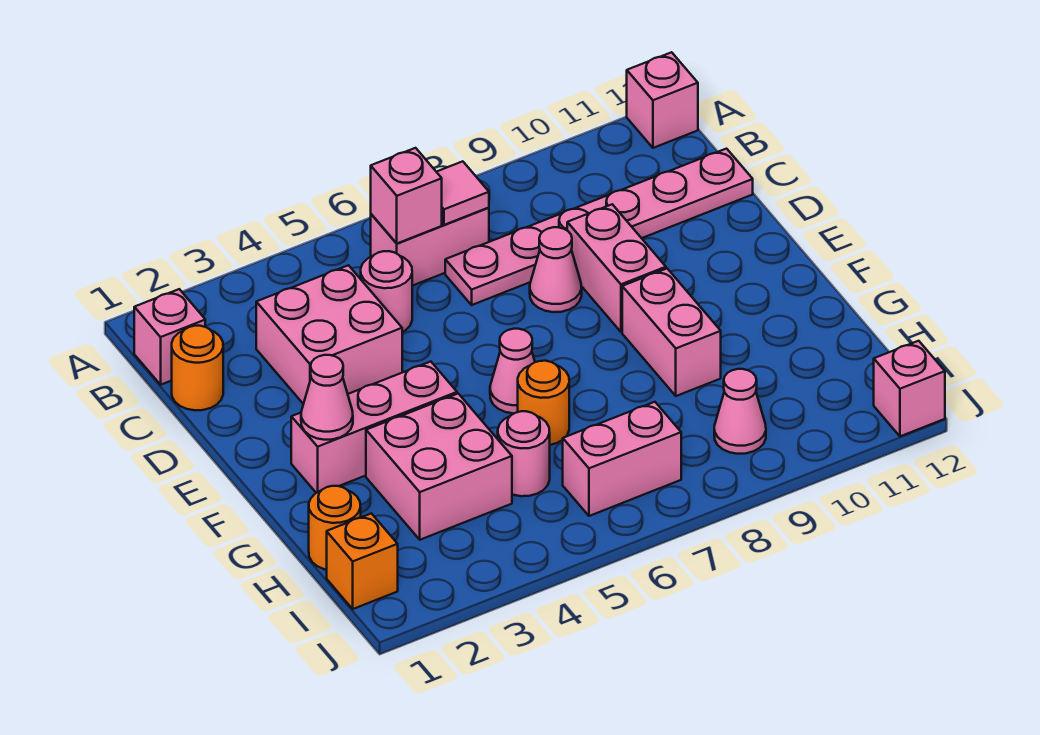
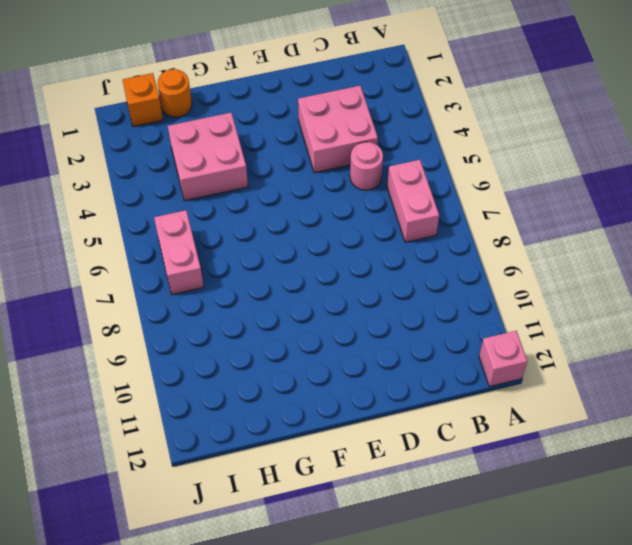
none -> pink brick B1 level 1
none -> orange round brick C1 level 1
none -> pink plate C7:C12 level 1

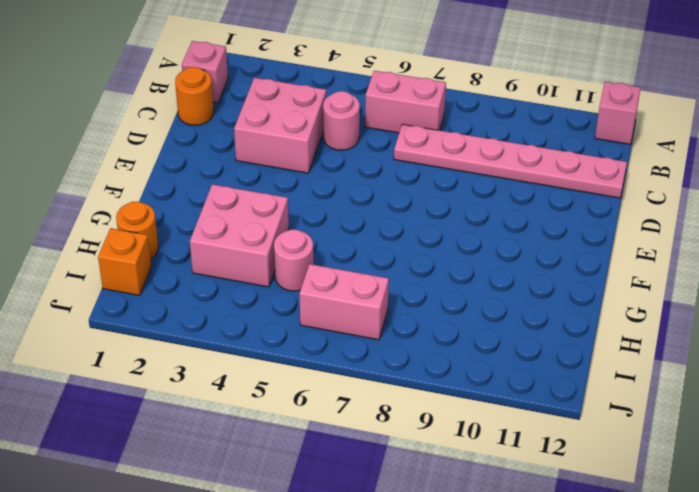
none -> pink cone D8 level 1
none -> pink brick D9:E9 level 1
none -> pink brick F2:F4 level 1

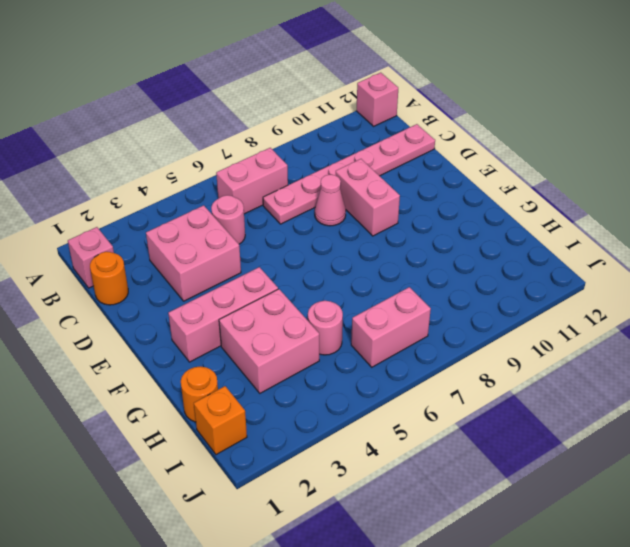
none -> pink cone F6 level 1
none -> pink brick F9:G9 level 1
none -> orange round brick G6 level 1

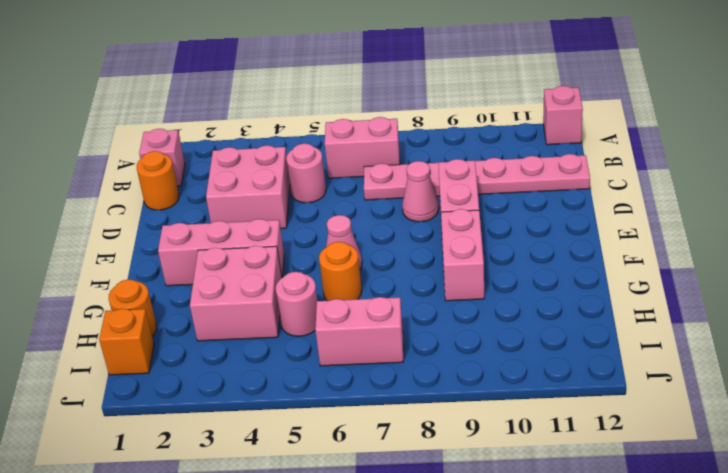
none -> pink cone I9 level 1
none -> pink brick J12 level 1
none -> pink brick B6 level 2

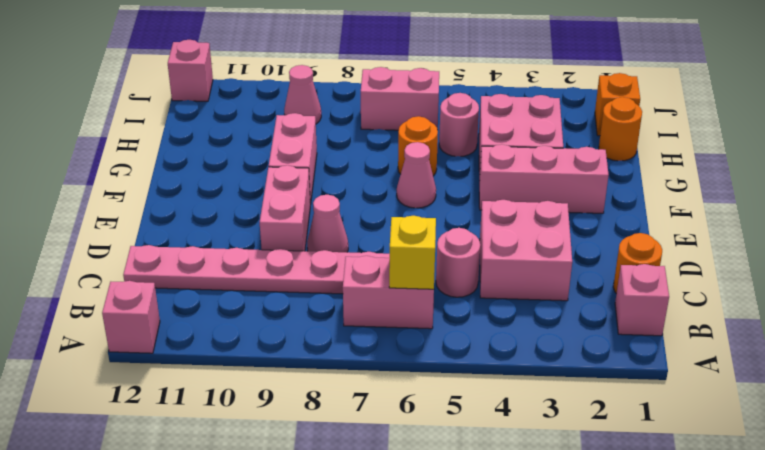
yellow brick B6 level 2 -> pink brick B6 level 2
none -> pink tile B7 level 2
none -> pink cone F2 level 2

